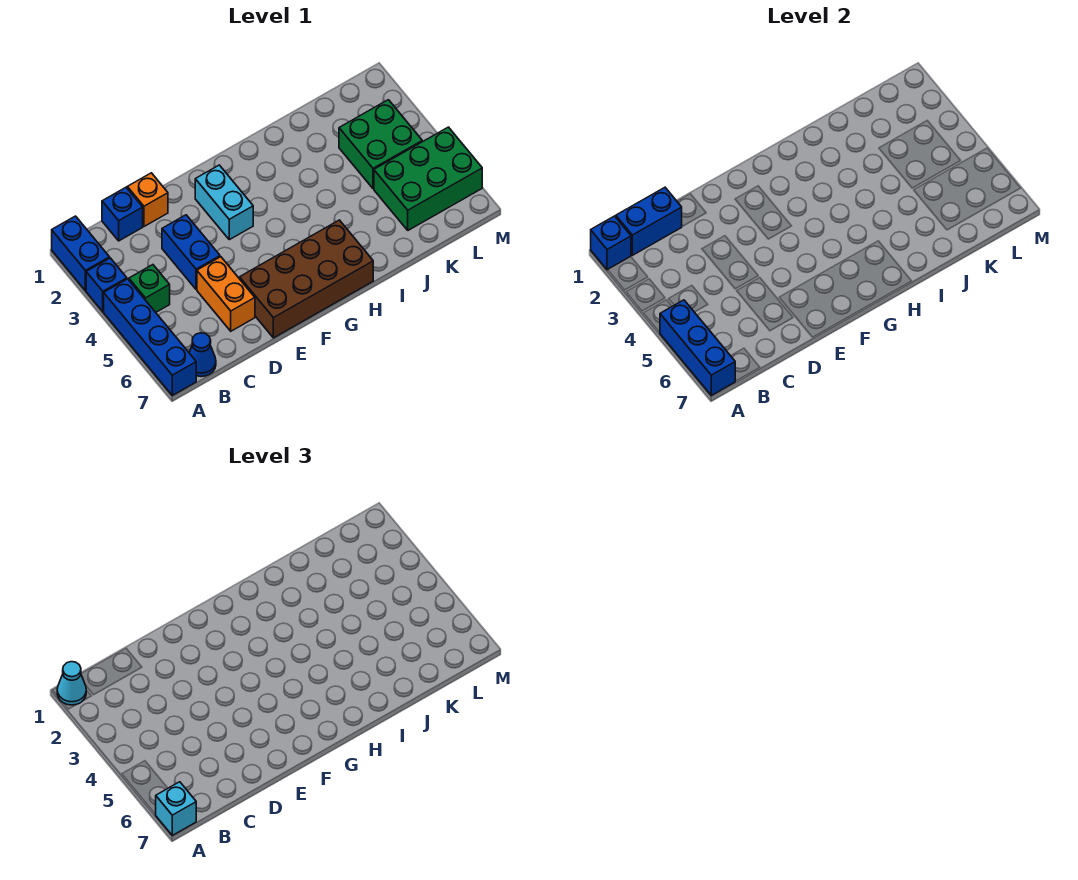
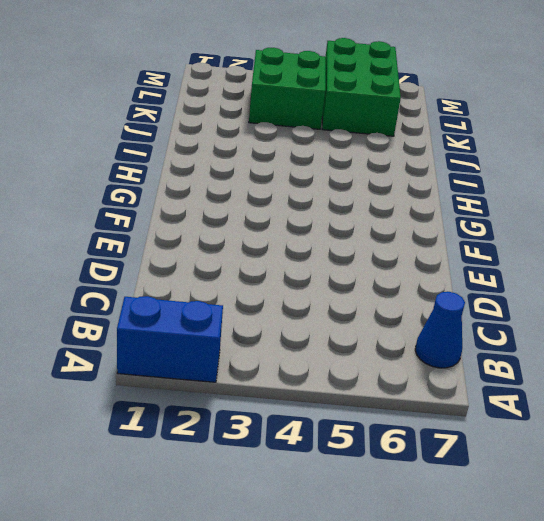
none -> blue brick A3 level 1
none -> blue brick A4:A7 level 1
none -> green brick B4 level 1

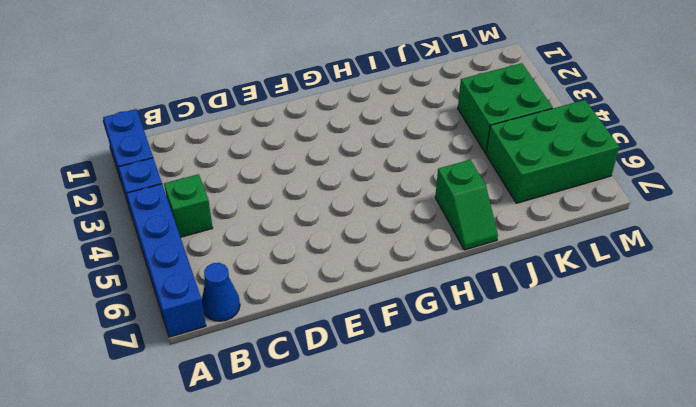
green slope I6:I7 level 1 top 6 -> none
none -> blue brick C1 level 1
none -> orange brick D1 level 1
none -> blue brick D3:D4 level 1

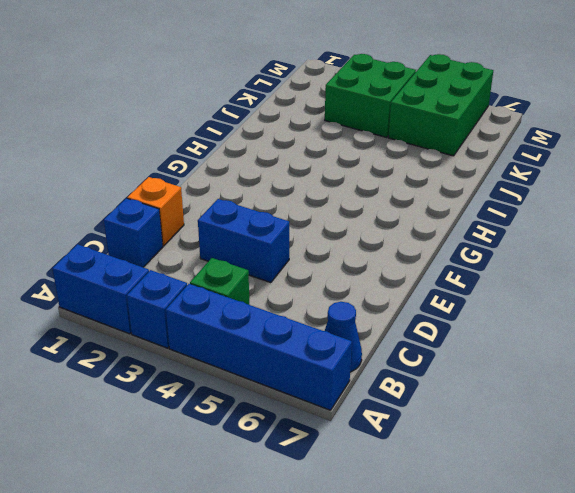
none -> orange brick D5:D6 level 1
none -> brown brick E6:H7 level 1
none -> cyan brick F2:F3 level 1

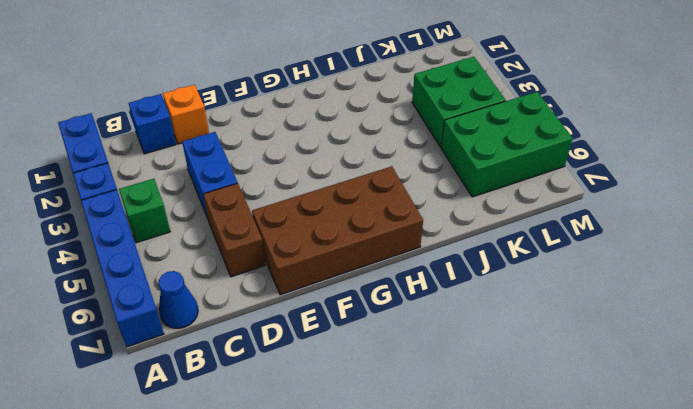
brown brick D5:D6 level 1 -> orange brick D5:D6 level 1
none -> cyan brick F2:F3 level 1
none -> blue brick A1 level 2
none -> blue brick A5:A7 level 2

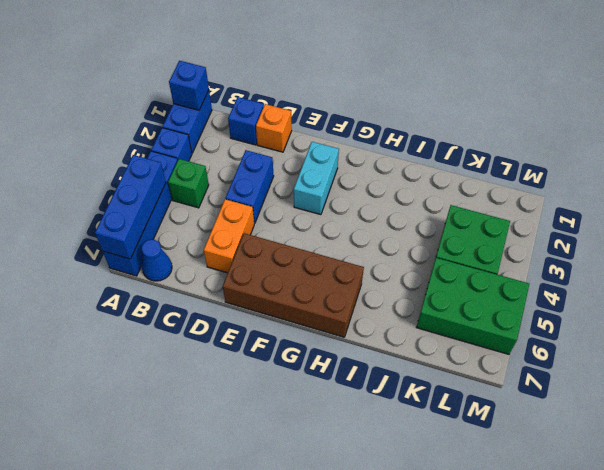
none -> blue brick B1:C1 level 2
none -> cyan cone A1 level 3
none -> cyan brick A7 level 3

